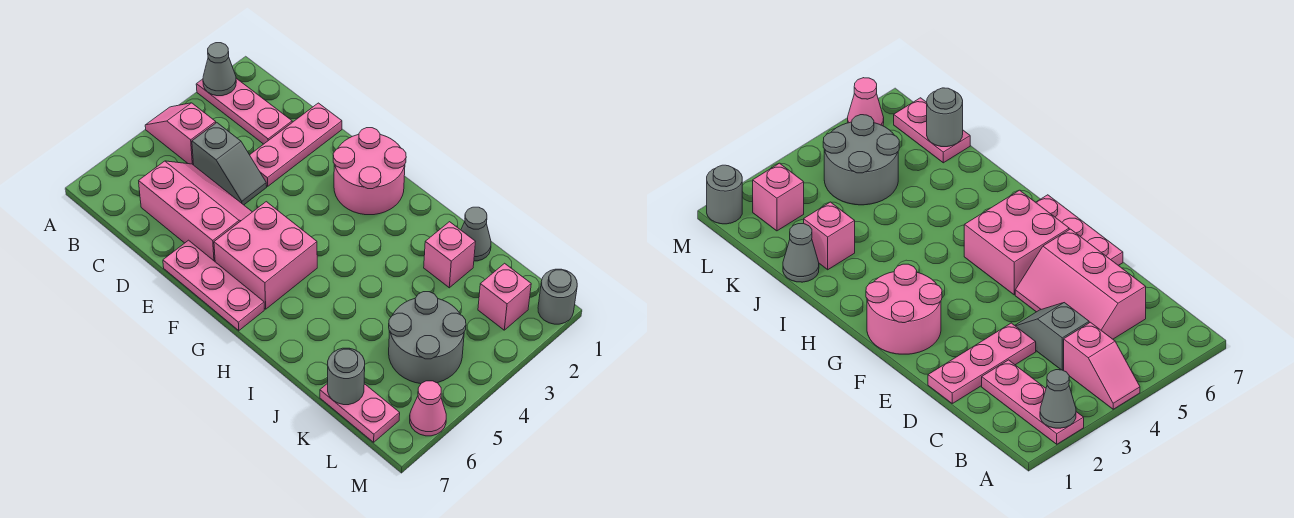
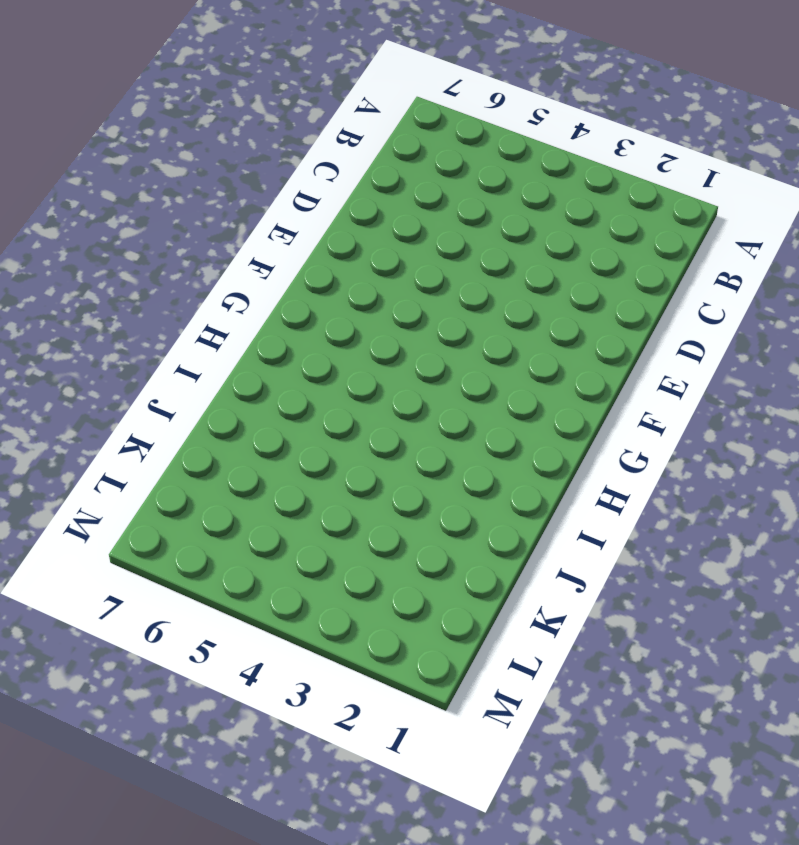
none -> pink plate A2:C2 level 1
none -> pink slope A4:B4 level 1 top B
none -> grey slope C4:D4 level 1 top C

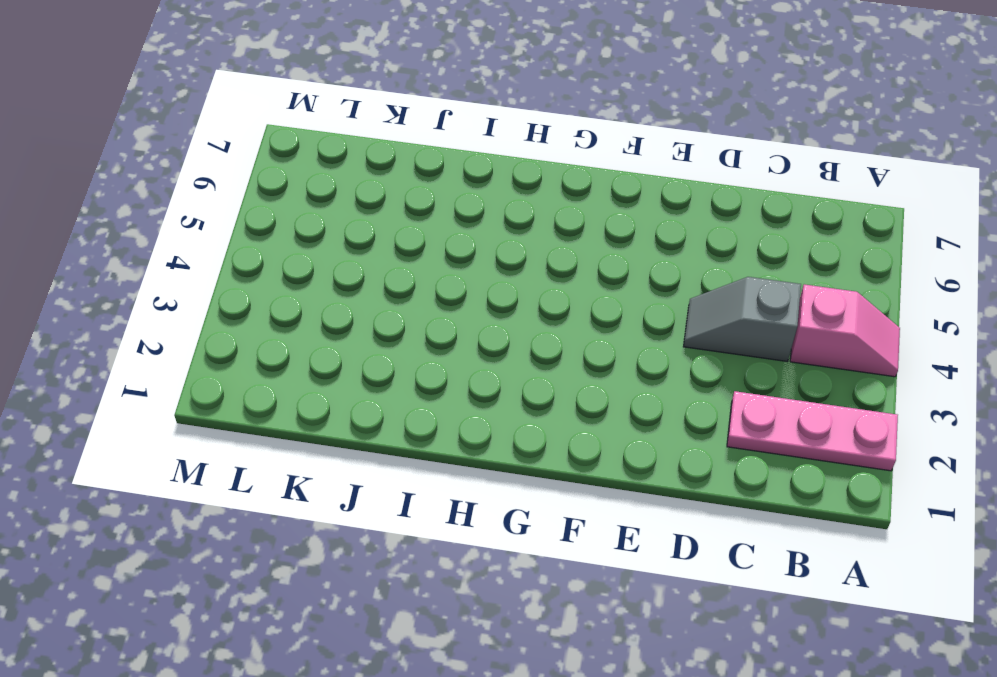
none -> pink slope C5:E6 level 1 top 6
none -> pink plate D1:D3 level 1
none -> pink plate E7:G7 level 1

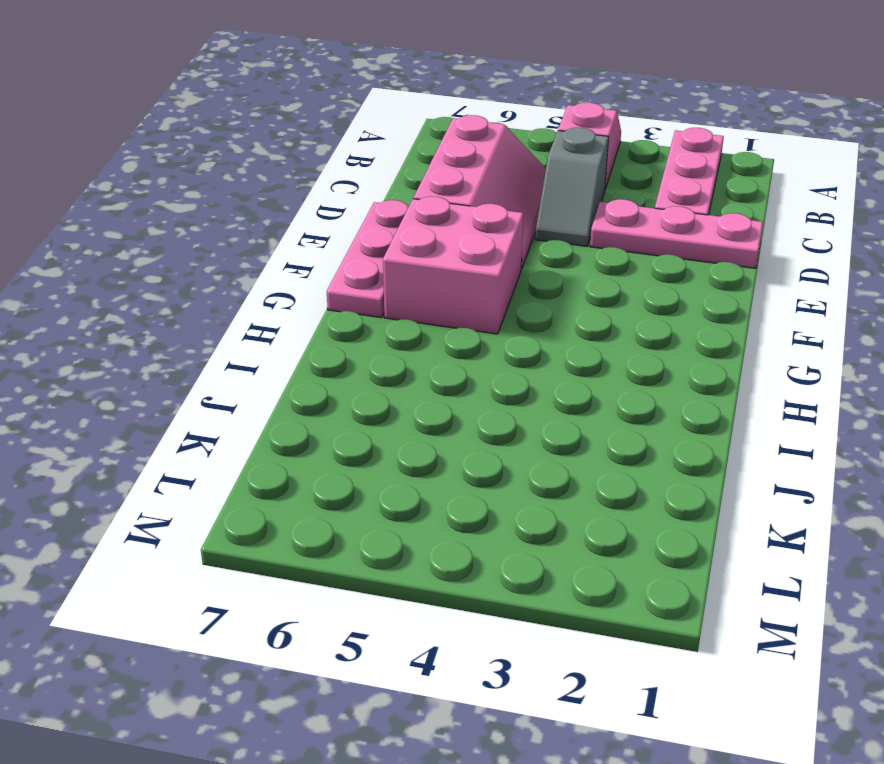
none -> pink round brick F1:G2 level 1
none -> grey cone J1 level 1
none -> pink brick J2 level 1

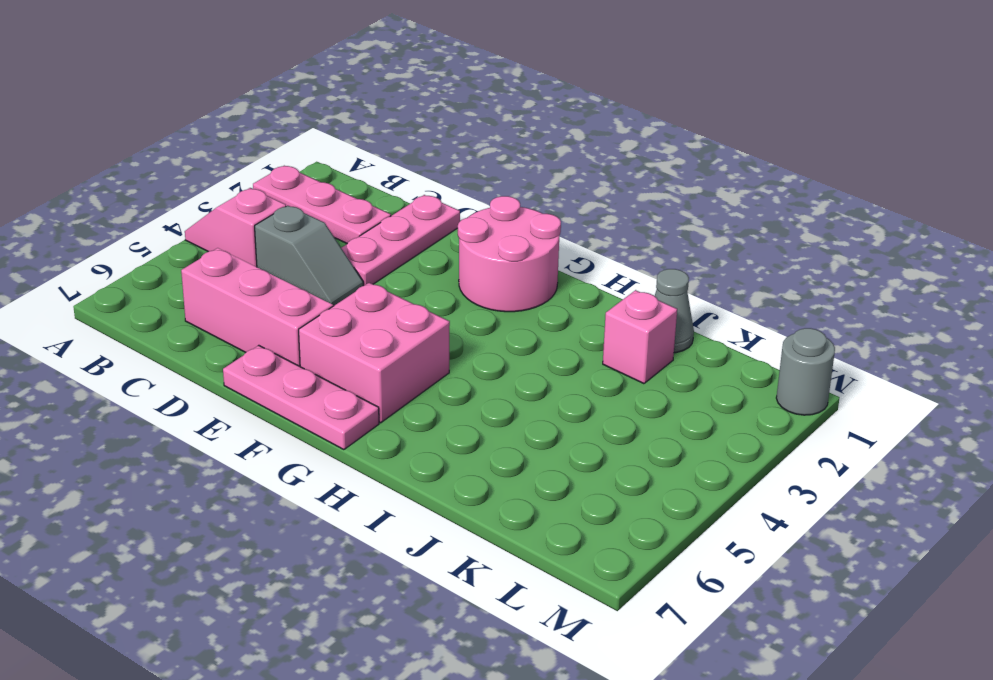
none -> grey round brick K4:L5 level 1
none -> pink plate K7:L7 level 1
none -> pink brick L2 level 1

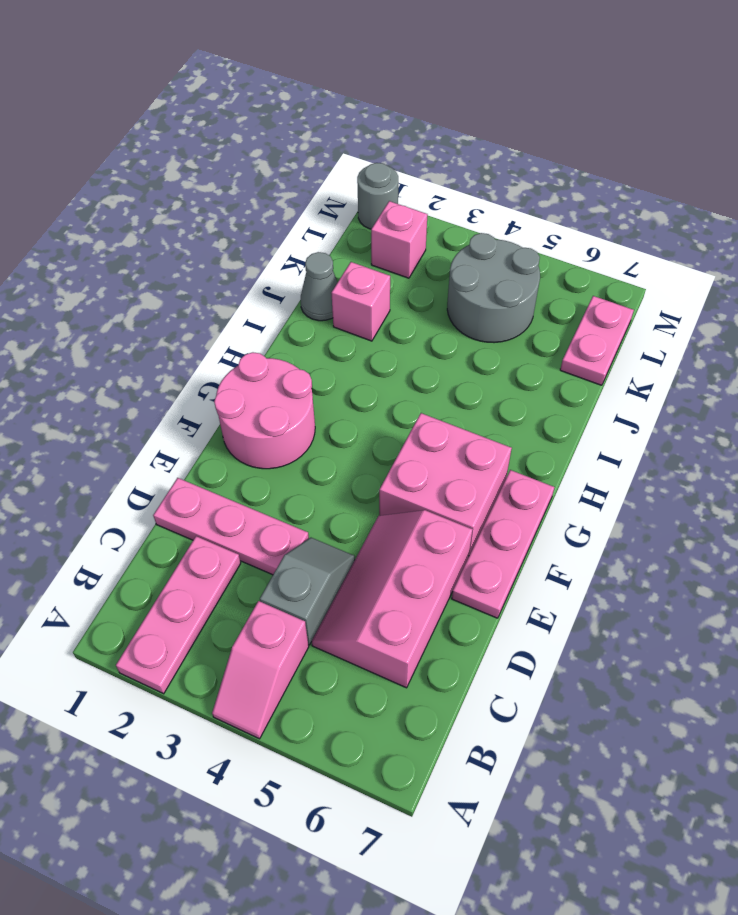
none -> pink cone M6 level 1
none -> grey cone A2 level 2
none -> grey round brick K7 level 2

